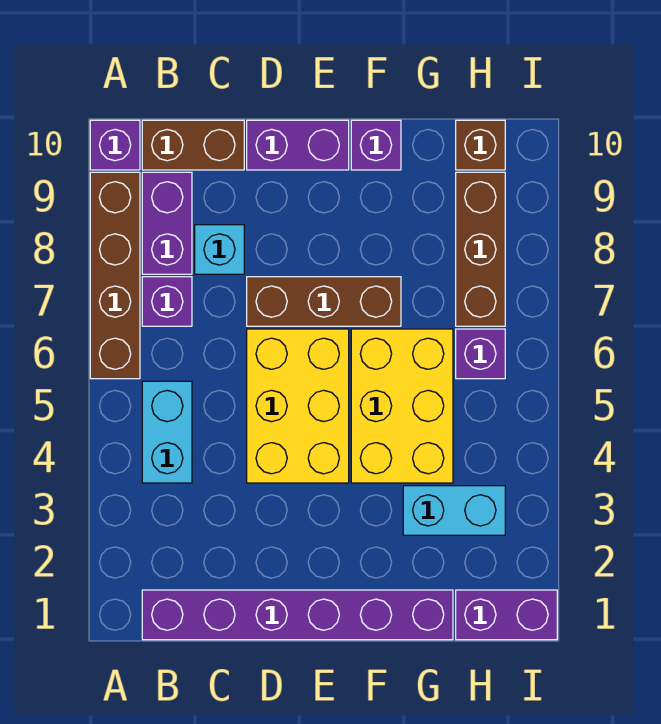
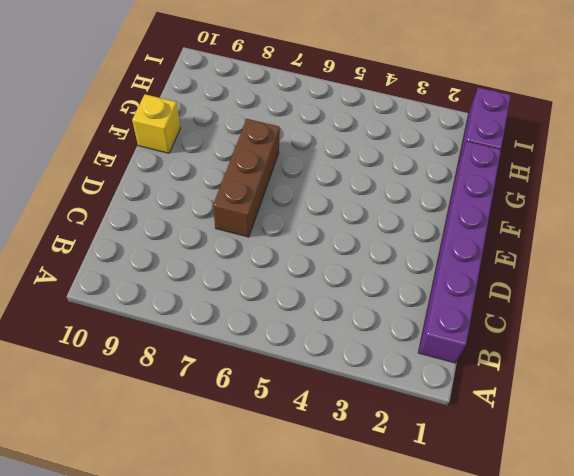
yellow brick F10 level 1 -> purple brick F10 level 1
none -> brown brick A6:A9 level 1
none -> purple brick A10 level 1
none -> cyan brick B4:B5 level 1

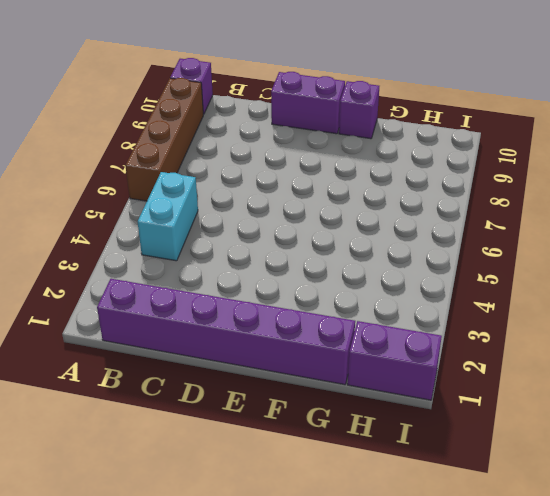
none -> purple brick B7 level 1
none -> purple brick B8:B9 level 1
none -> brown brick B10:C10 level 1

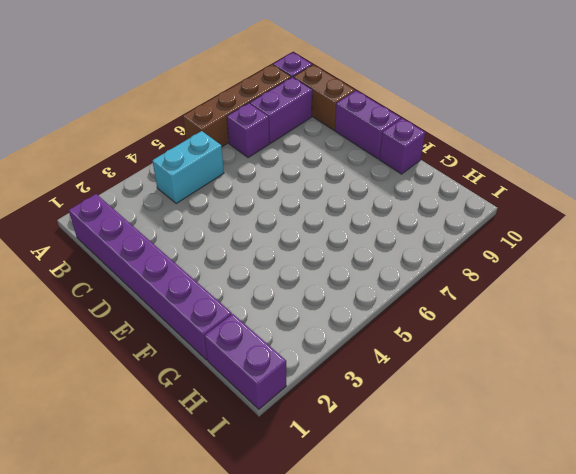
none -> cyan brick C8 level 1
none -> yellow brick D4:E6 level 1
none -> brown brick D7:F7 level 1

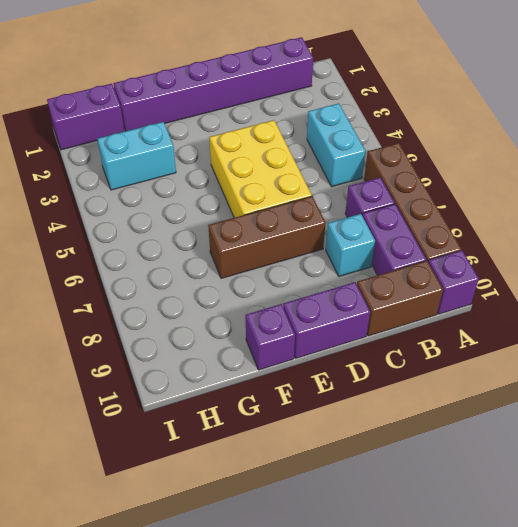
none -> yellow brick F4:G6 level 1
none -> purple brick H6 level 1
none -> brown brick H7:H9 level 1

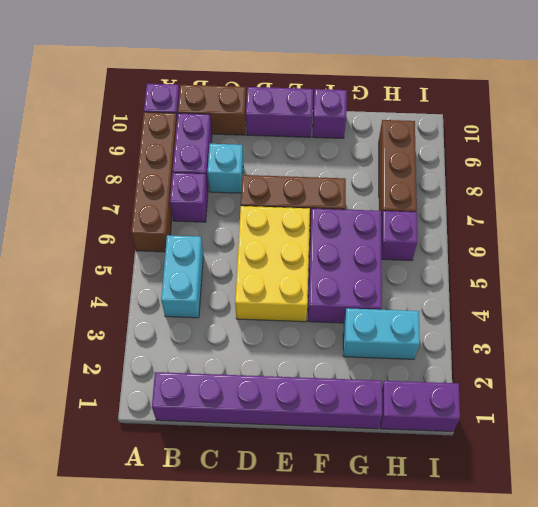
purple brick F4:G6 level 1 -> yellow brick F4:G6 level 1
none -> brown brick H10 level 1

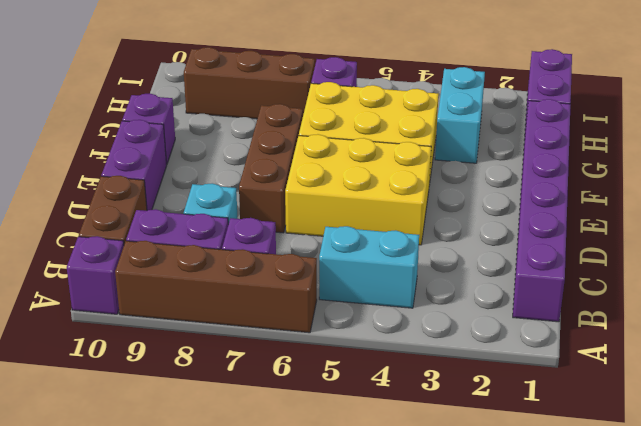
none -> brown brick H10 level 1

